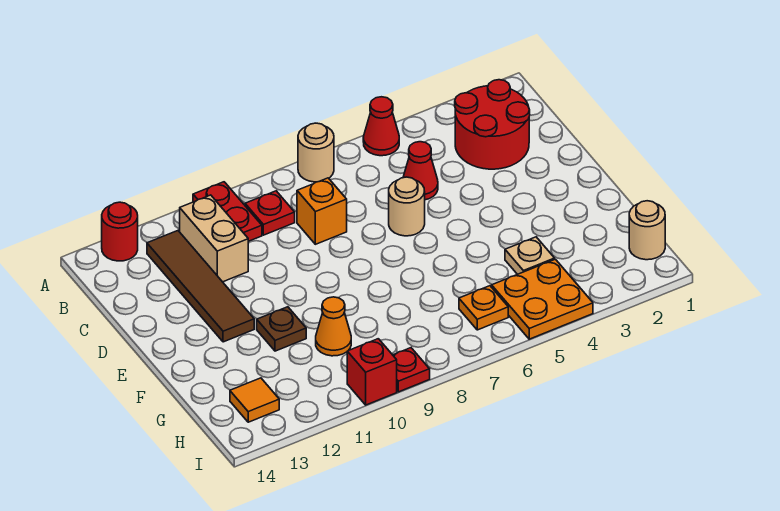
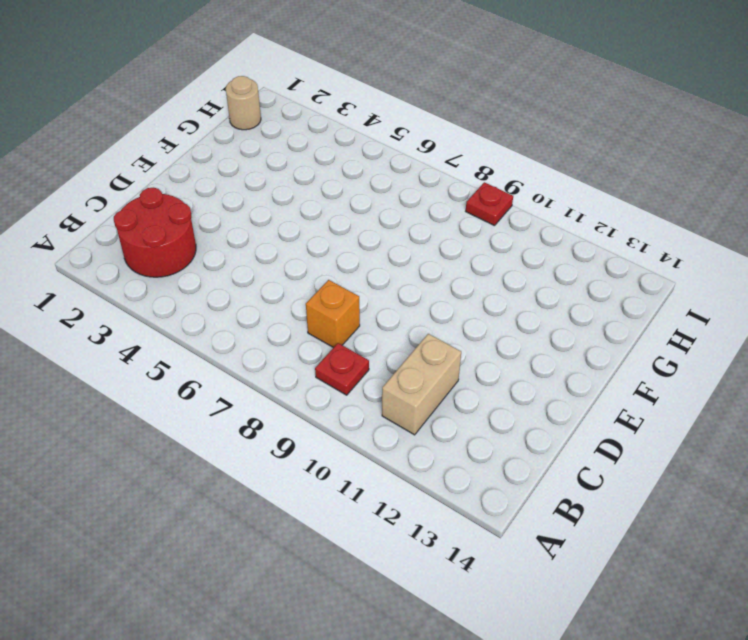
none -> red cone A5 level 1
none -> tan round brick A7 level 1
none -> red plate A10:B10 level 1

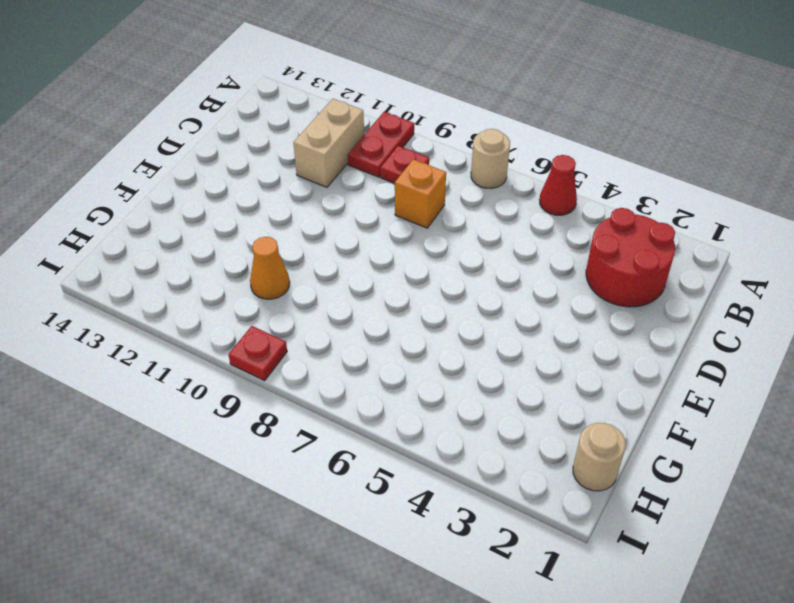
none -> red round brick A13 level 1
none -> brown tile B12:E12 level 1
none -> red cone C5 level 1

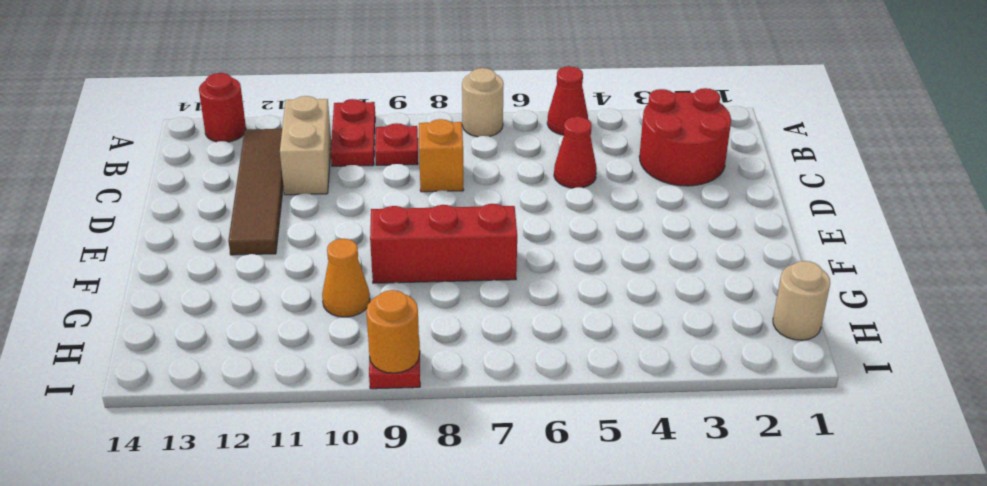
red brick F7:F9 level 1 -> none
orange round brick I9 level 2 -> none
none -> tan round brick D6 level 1
none -> brown plate F11 level 1
none -> tan plate G4 level 1

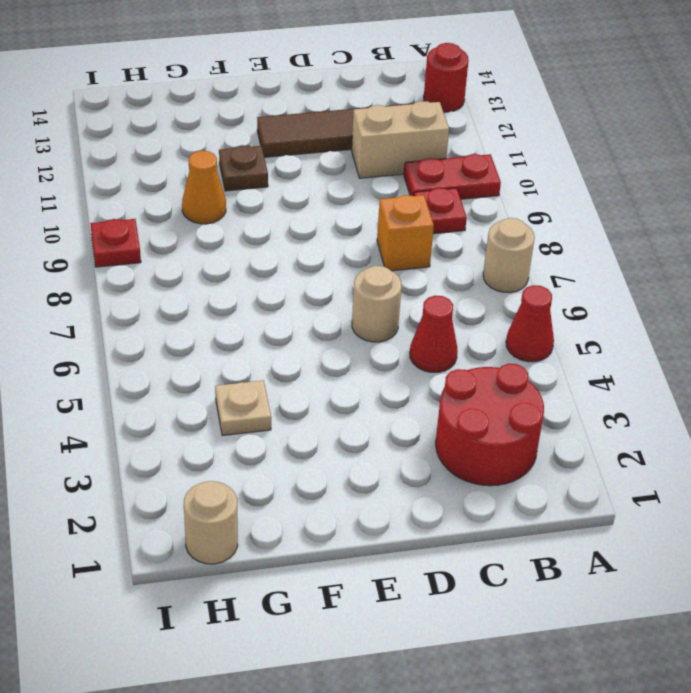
none -> orange plate H4:I5 level 1
none -> orange plate H6 level 1
none -> orange tile H13 level 1

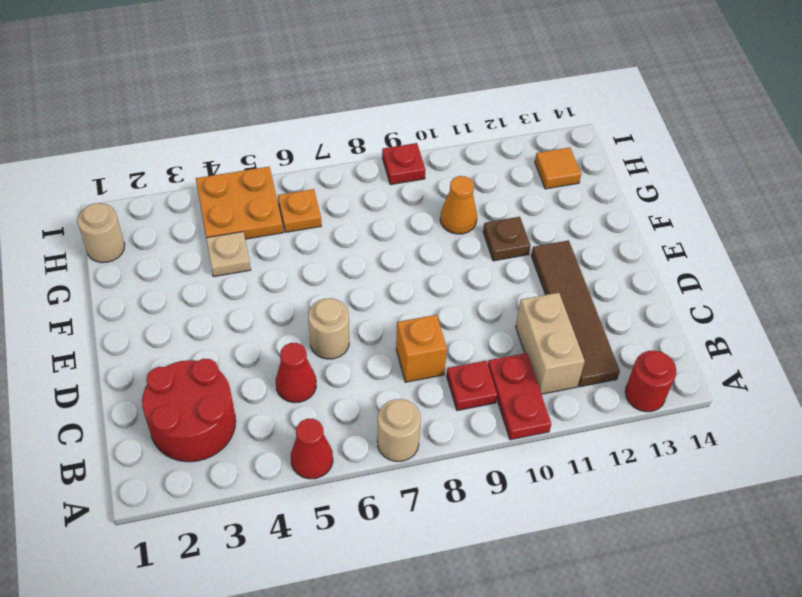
none -> red brick I10 level 1

